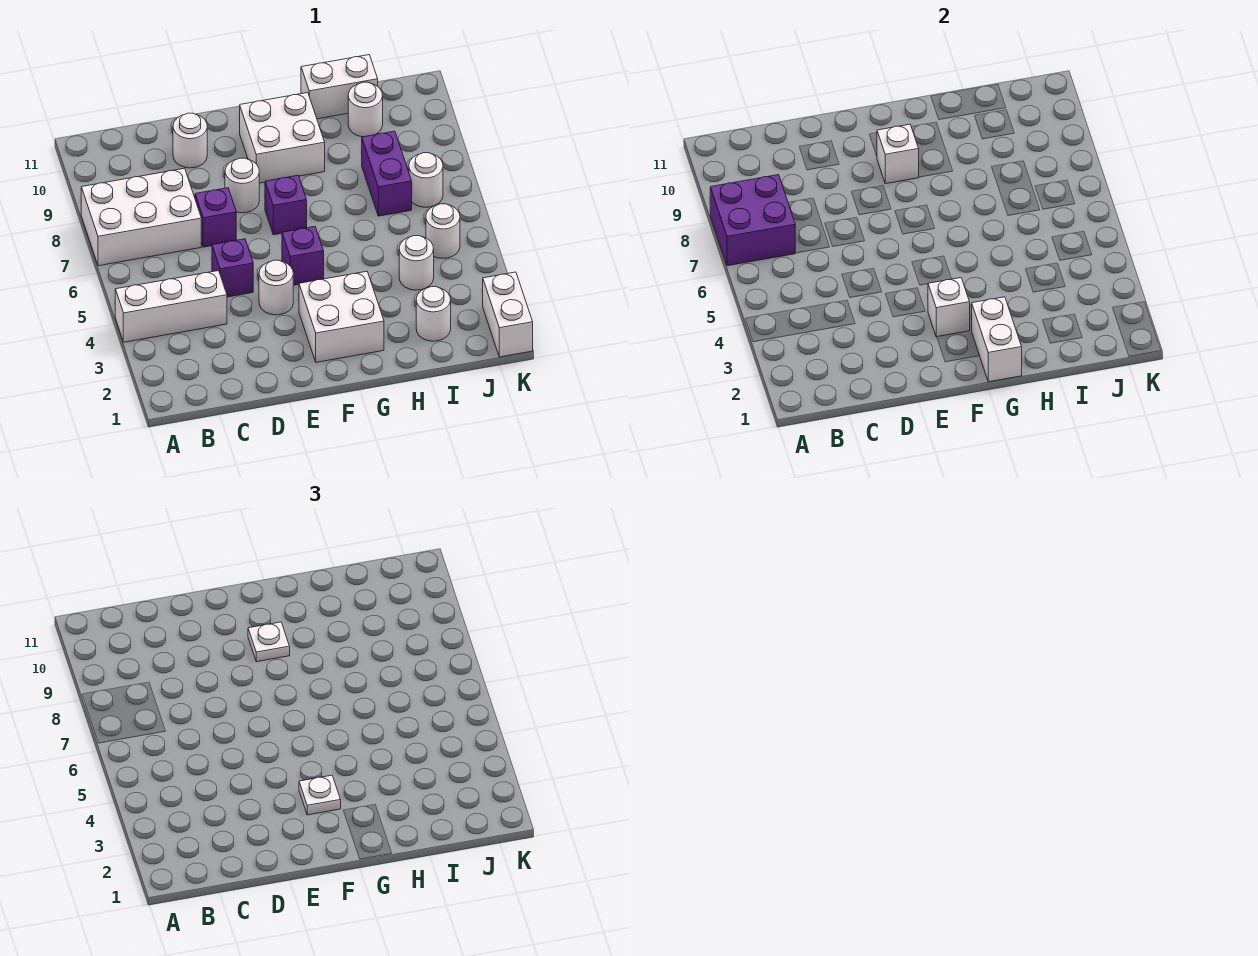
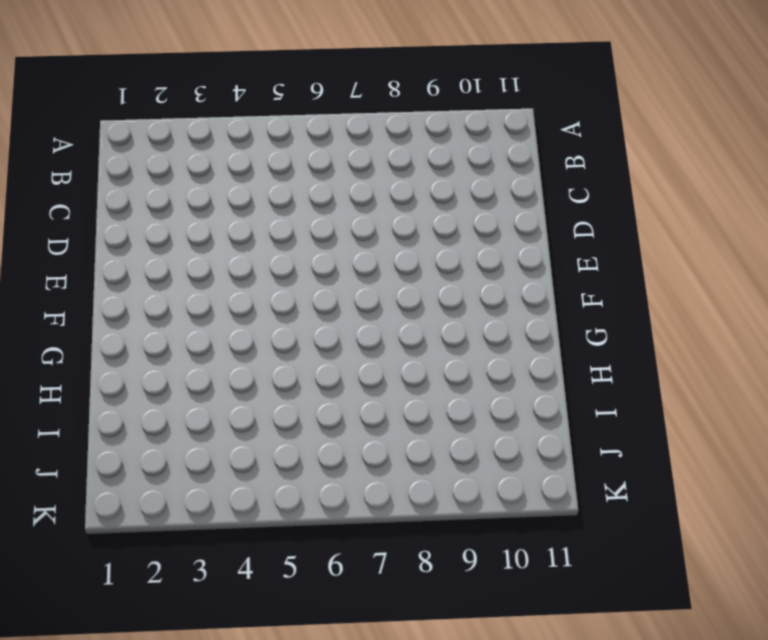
none -> white brick A4:C4 level 1
none -> white brick A7:C8 level 1
none -> purple brick D5 level 1

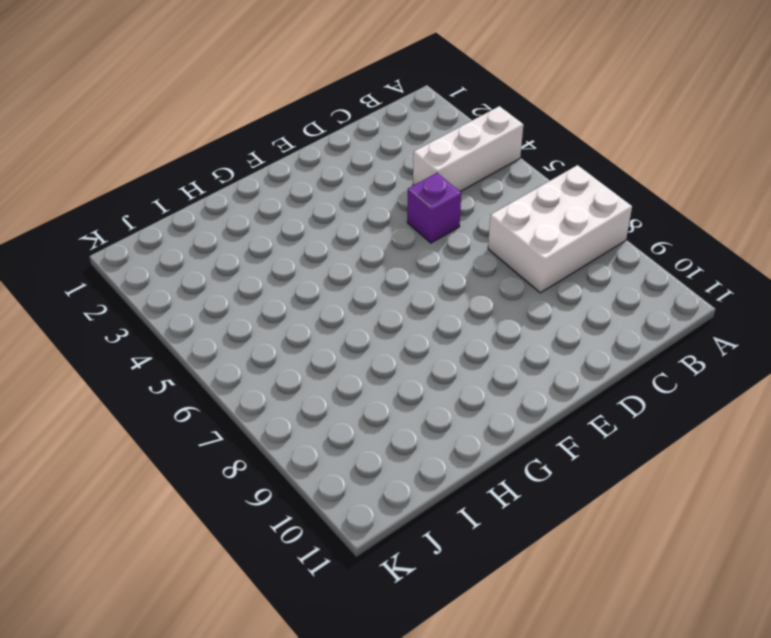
none -> purple brick D7 level 1
none -> white round brick D10 level 1
none -> white round brick E4 level 1

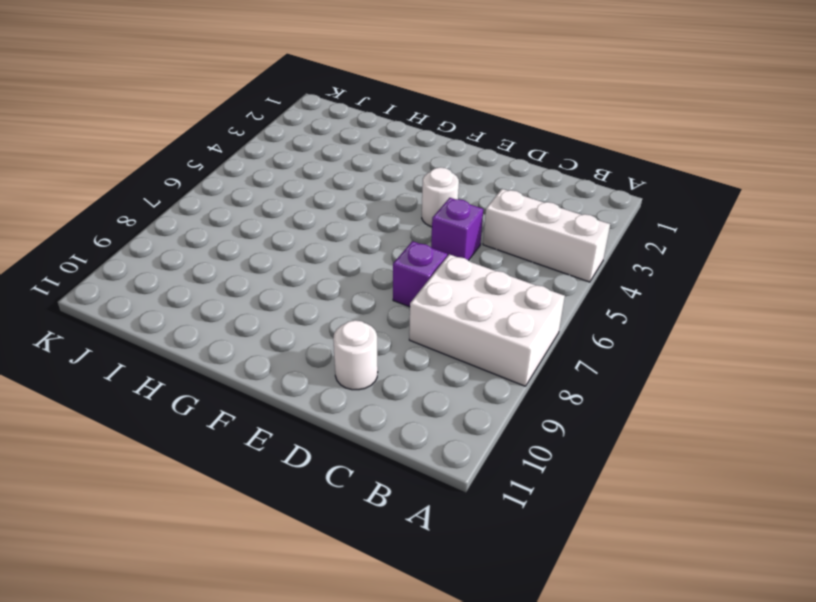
none -> white round brick E8 level 1
none -> white brick F2:G3 level 1
none -> purple brick F5 level 1

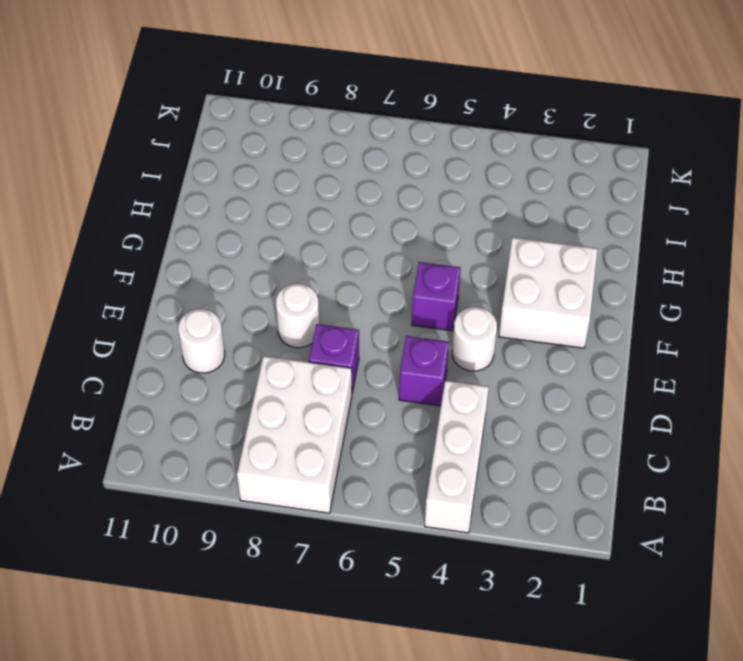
none -> purple brick F7 level 1
none -> white brick F9:G10 level 1
none -> white brick H11:I11 level 1

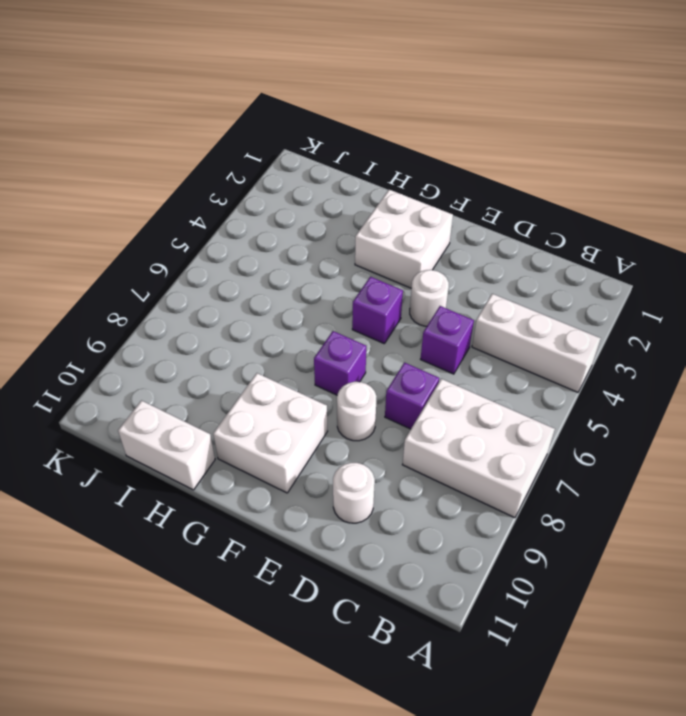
none -> white round brick I2 level 1
none -> white round brick I4 level 1
none -> purple brick I7:I8 level 1

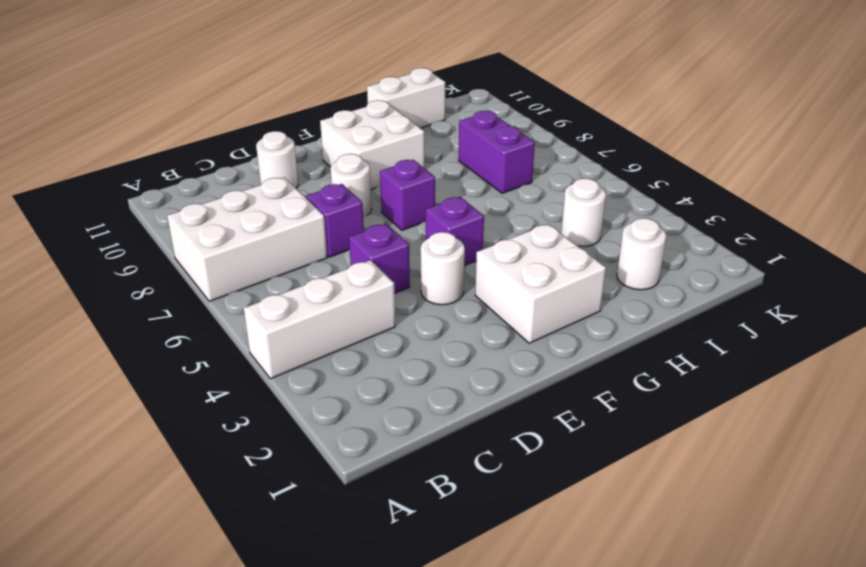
none -> white round brick I10 level 1
none -> white round brick J5 level 1
none -> white round brick J7 level 1

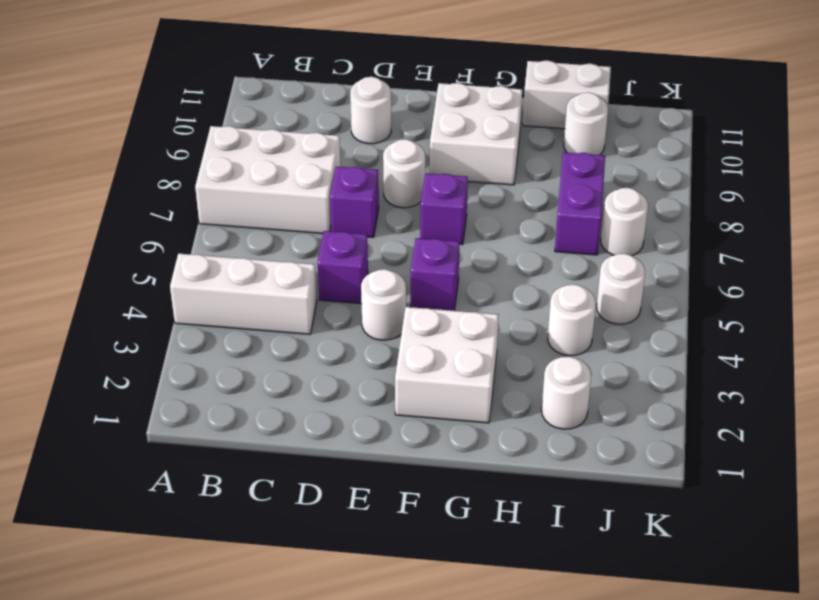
none -> white brick K1:K2 level 1
none -> purple brick A7:B8 level 2
none -> white brick F3 level 2

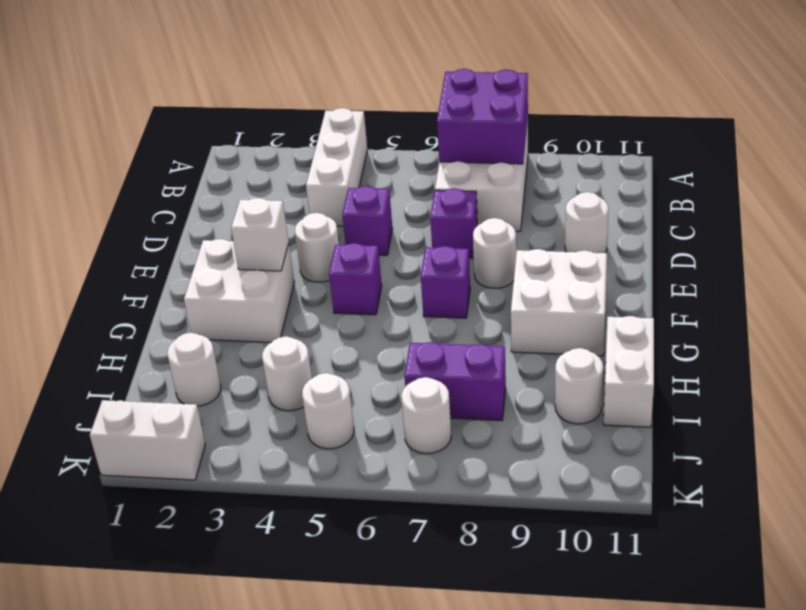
none -> white brick F9 level 2
none -> white brick G1:G2 level 2
none -> white plate F3 level 3

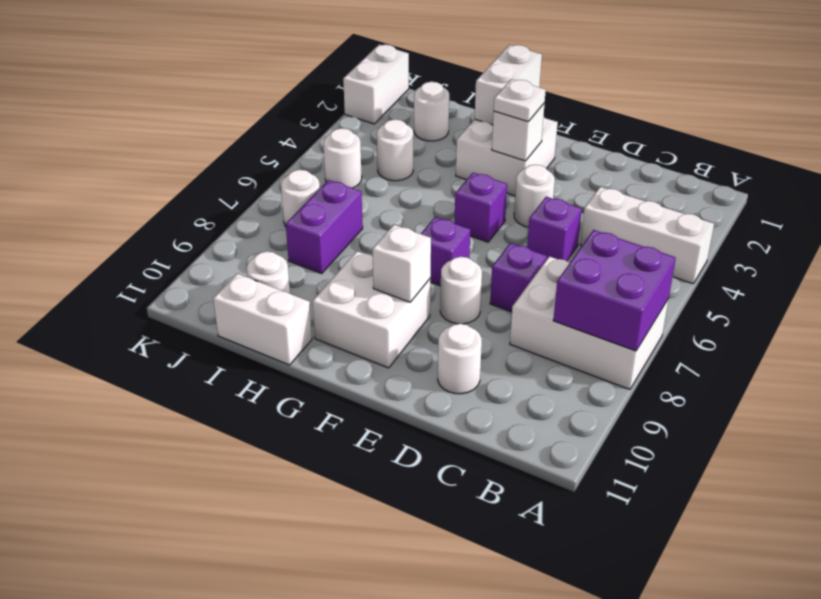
none -> white plate F9 level 3

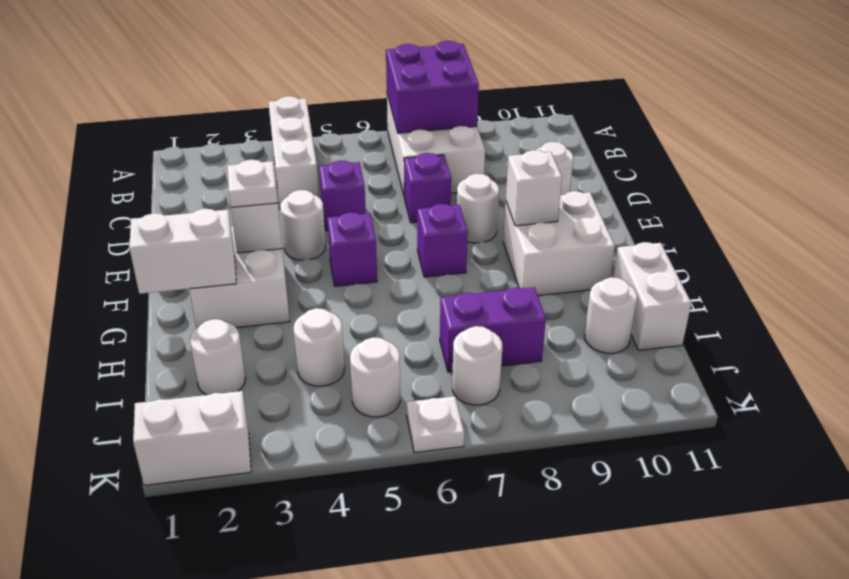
white plate K6 level 1 -> white plate F9 level 3

